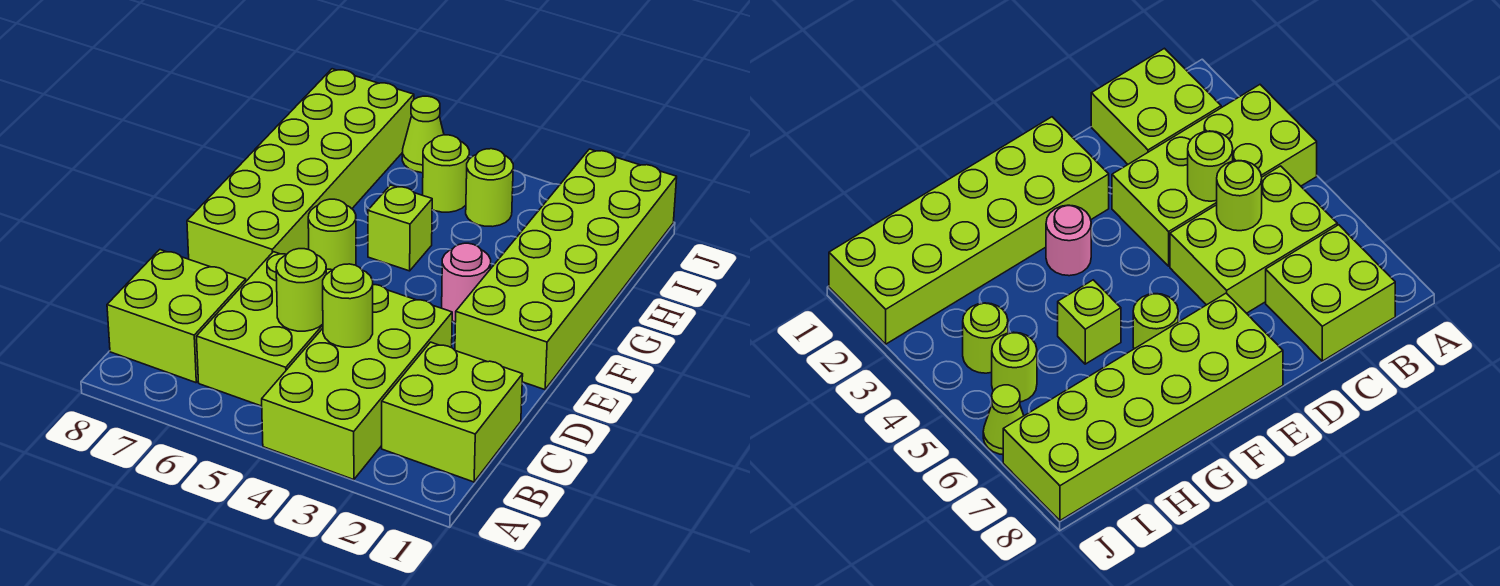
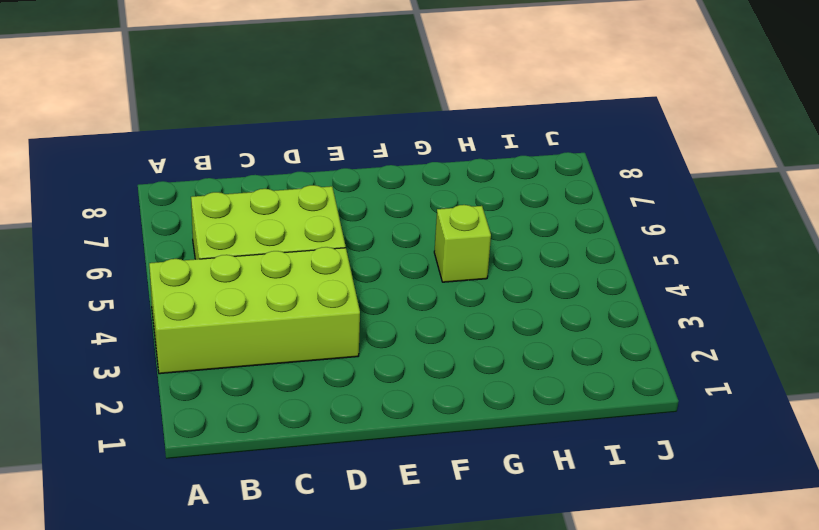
none -> lime brick B1:C2 level 1
none -> lime brick B7:C8 level 1
none -> lime brick E1:J2 level 1

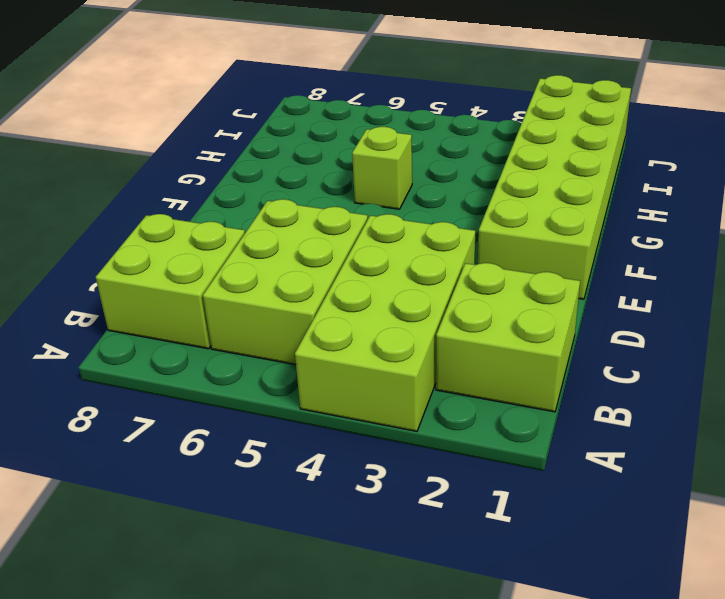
none -> lime brick E7:J8 level 1
none -> pink round brick F3 level 1
none -> lime round brick F6 level 1

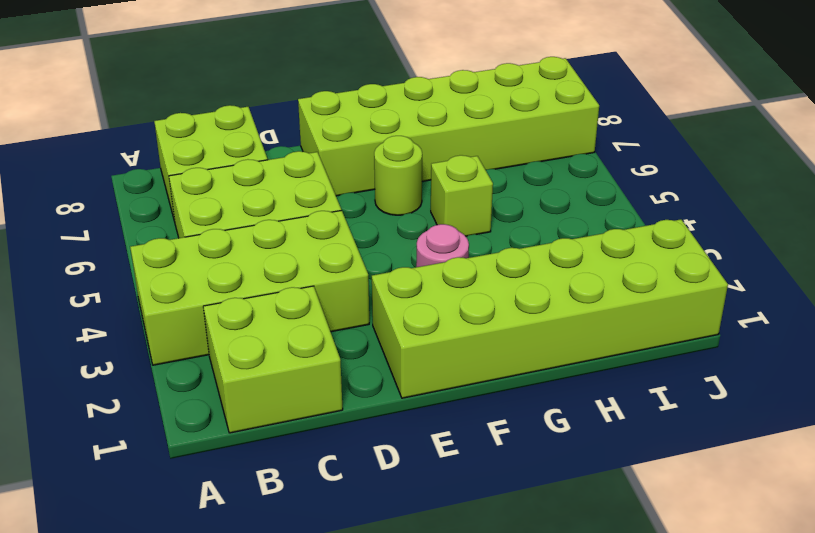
none -> lime round brick I4 level 1
none -> lime round brick I5 level 1
none -> lime cone J6 level 1

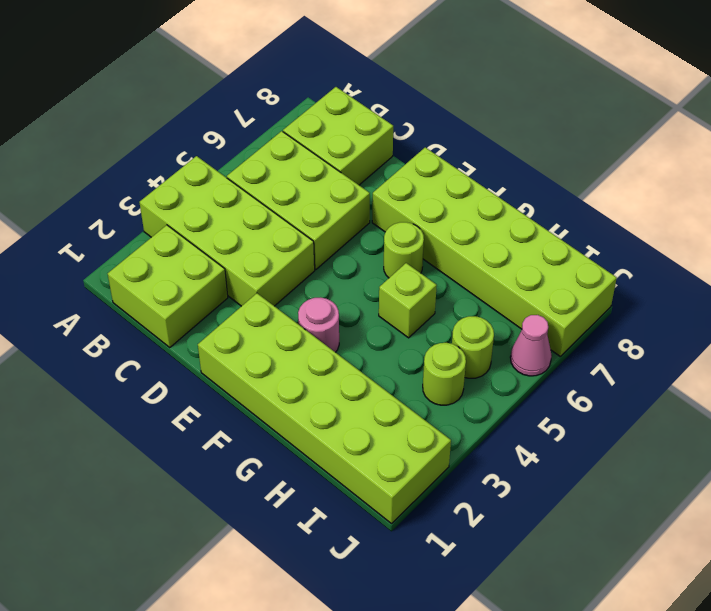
pink cone J6 level 1 -> lime cone J6 level 1
none -> lime round brick C4 level 2
none -> lime round brick C5 level 2

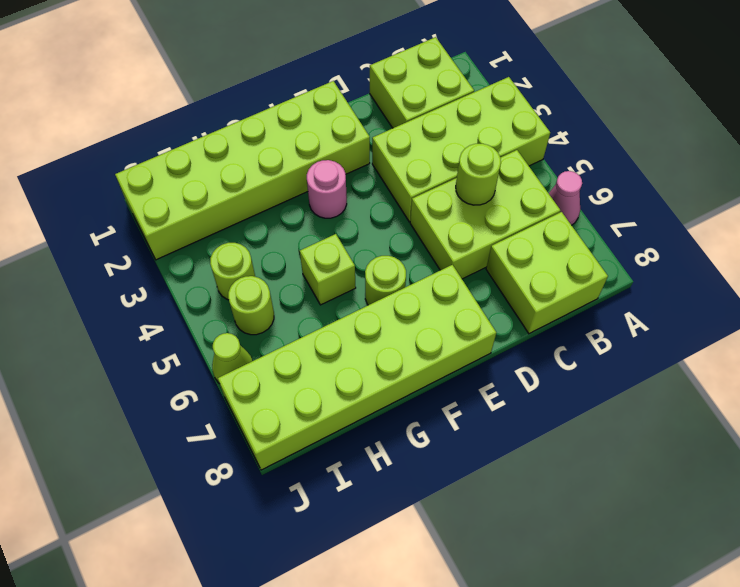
pink cone A6 level 1 -> none
none -> lime round brick C4 level 2

